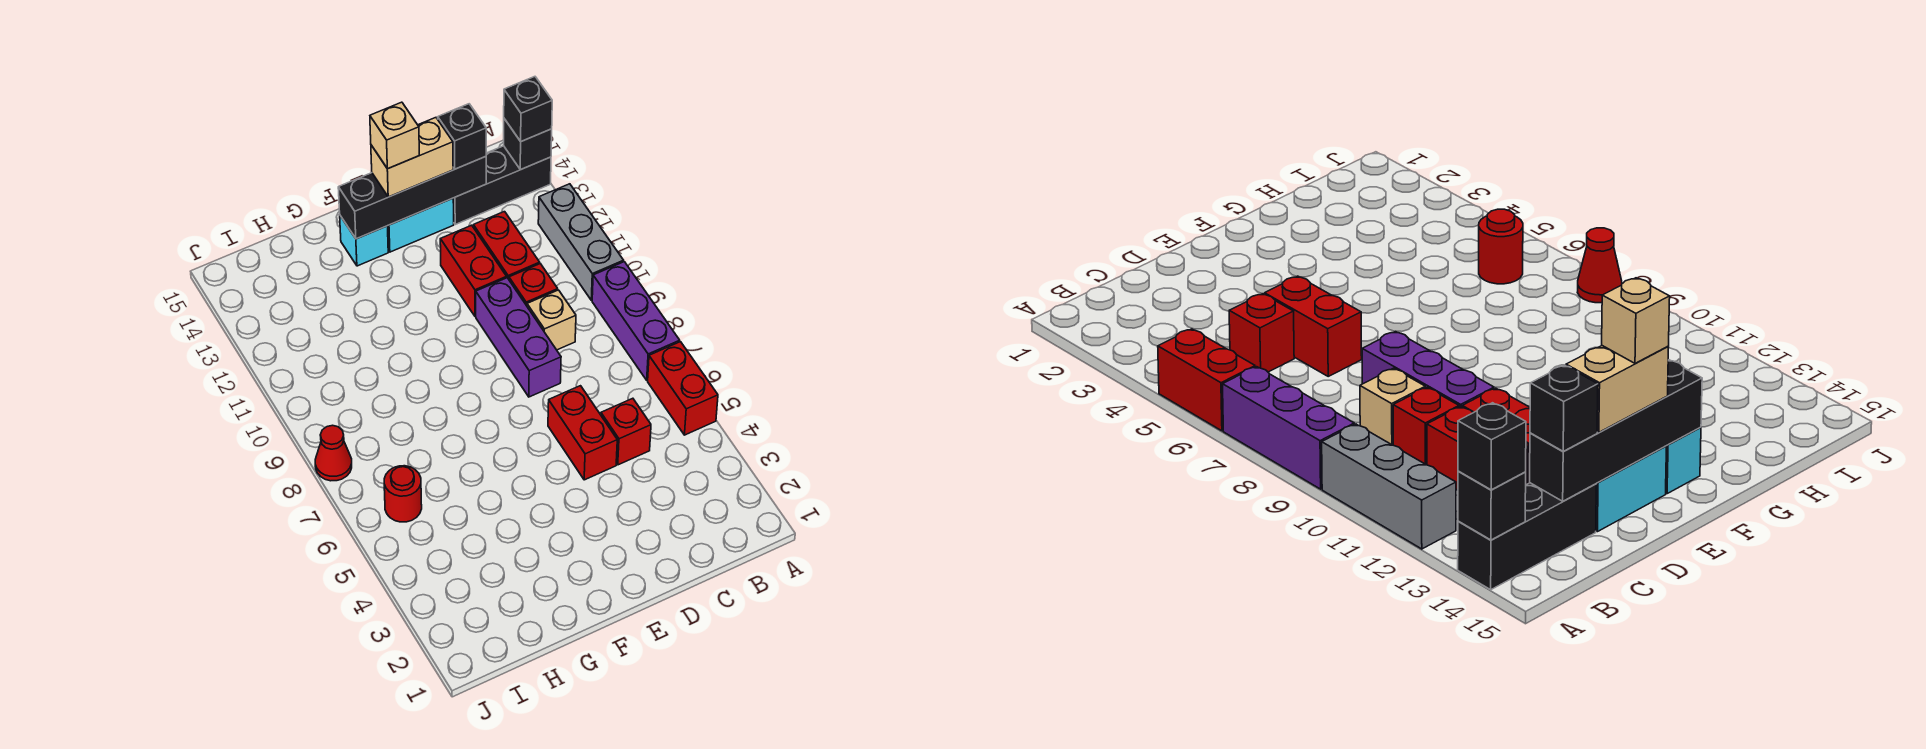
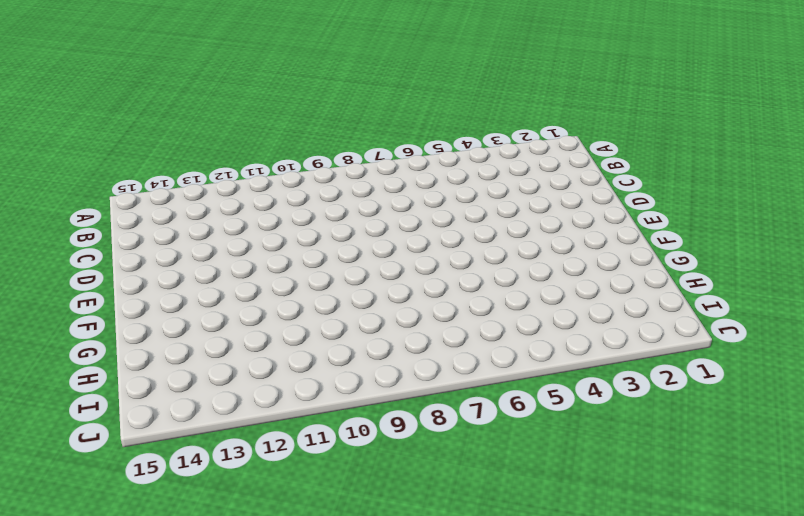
none -> red brick A5:A6 level 1
none -> purple brick A7:A9 level 1
none -> grey brick A10:A12 level 1

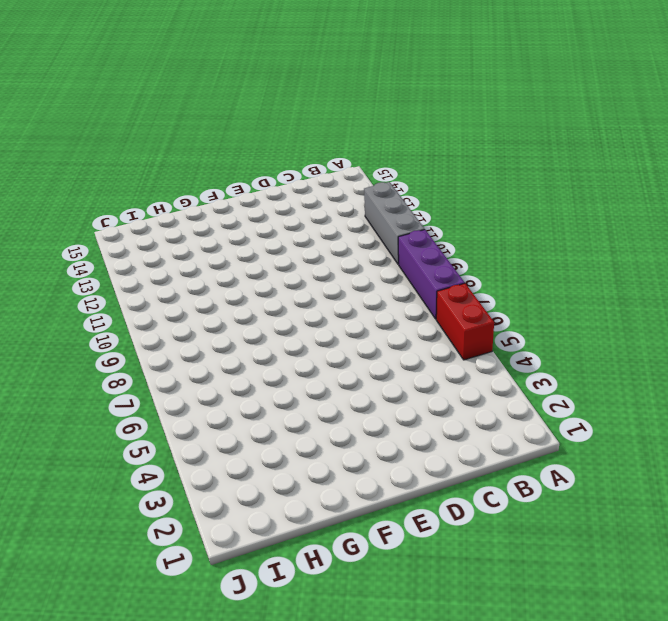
none -> black brick A14:C14 level 1
none -> red brick C5 level 1
none -> tan brick C9 level 1

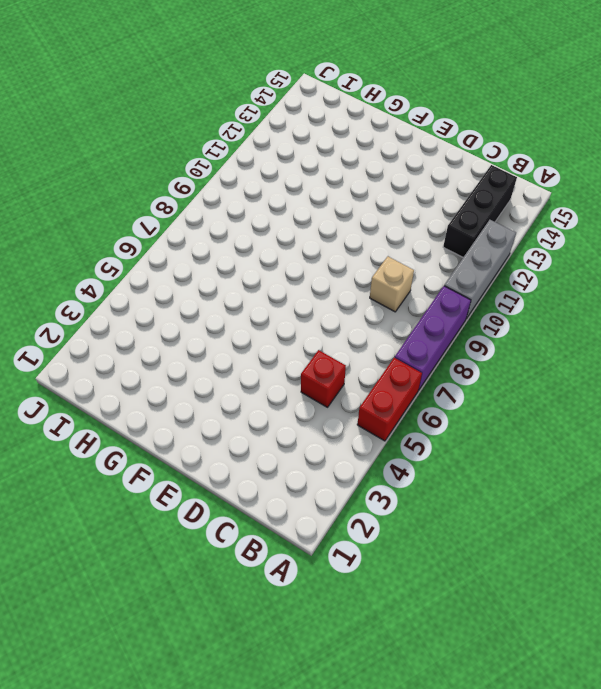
black brick B12:B14 level 1 -> black brick A14:C14 level 1
none -> red brick C10 level 1
none -> red brick C11:C12 level 1
none -> red brick D5:D6 level 1

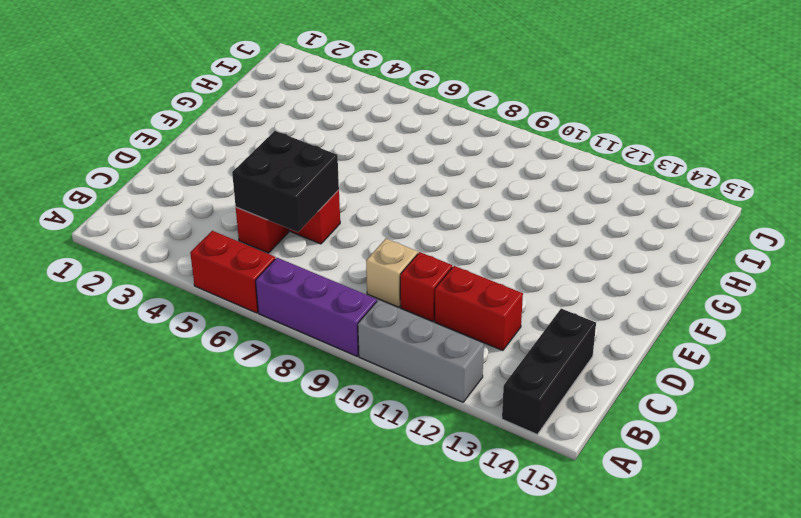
black brick C5:D6 level 2 -> none
none -> purple brick D8:D10 level 1
none -> red brick D11:D12 level 1
none -> cyan brick D14:E14 level 1

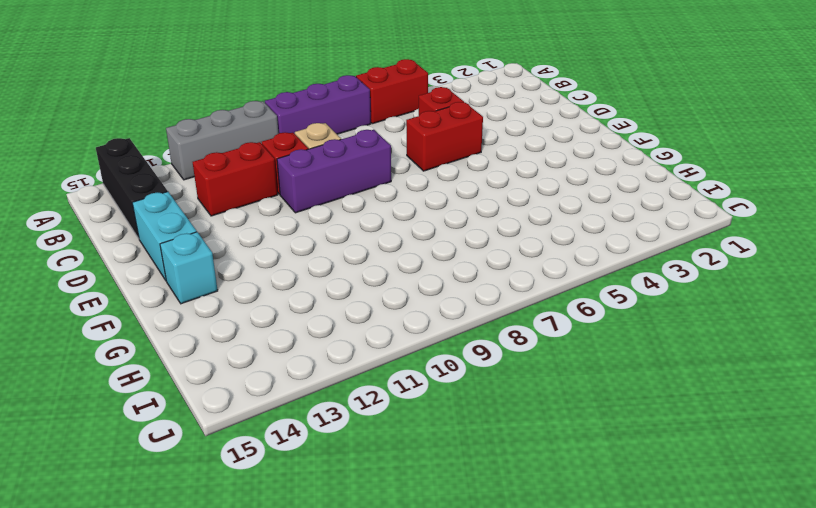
none -> red brick D11:D12 level 1
none -> red round brick I6 level 1
none -> red cone J8 level 1

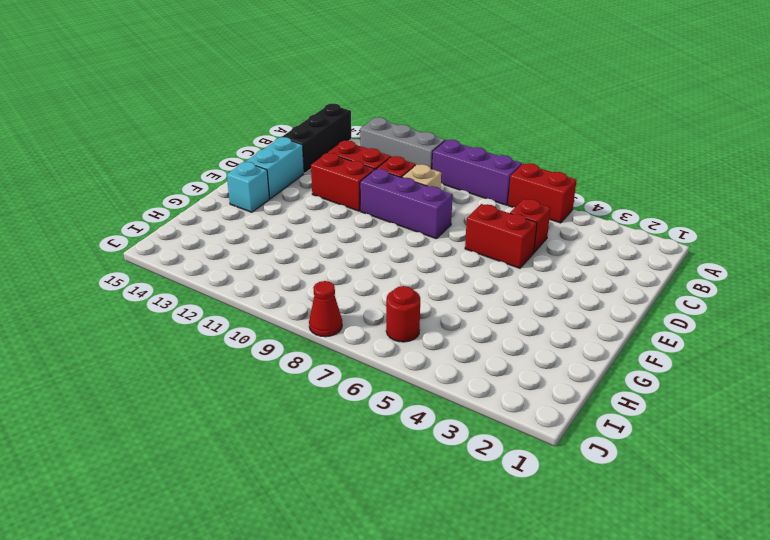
none -> black brick A14 level 2
none -> black brick C14:F14 level 2
none -> black brick A14 level 3

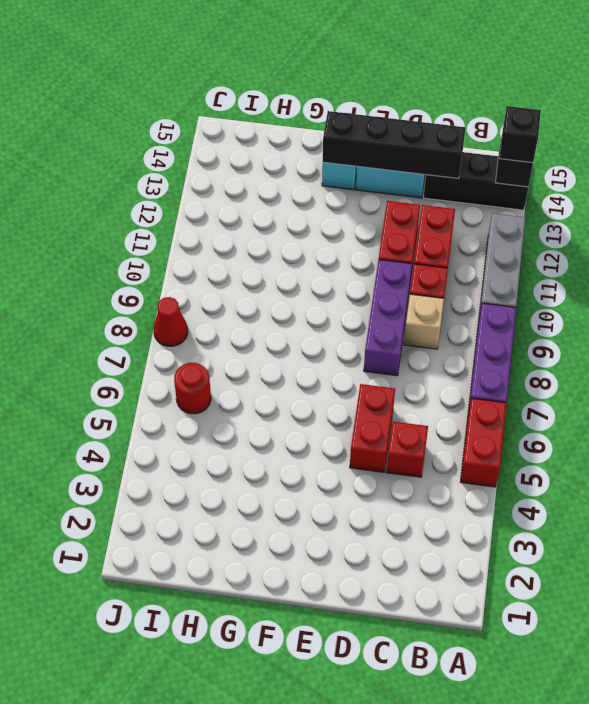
none -> black brick C14 level 3
none -> tan brick D14:E14 level 3
none -> tan brick E14 level 4

